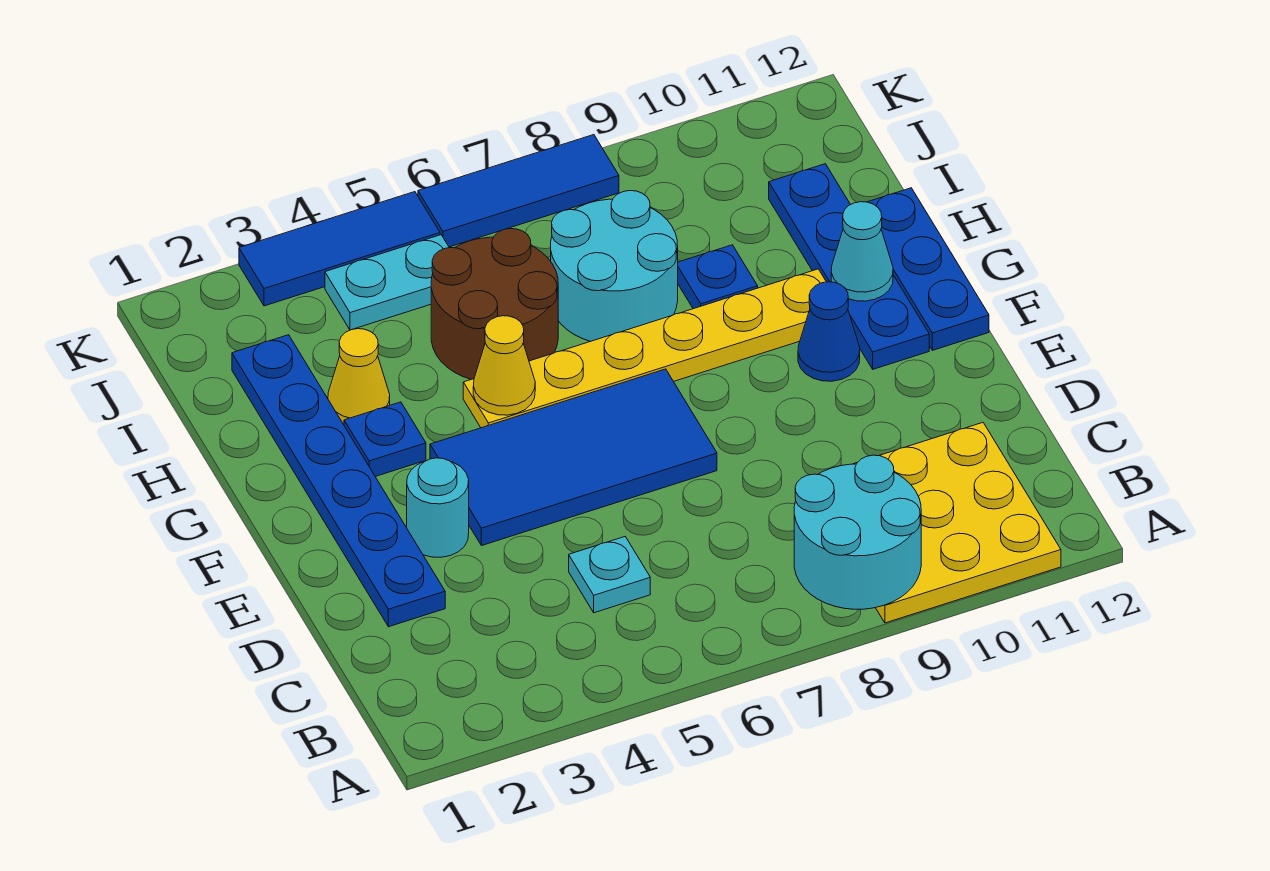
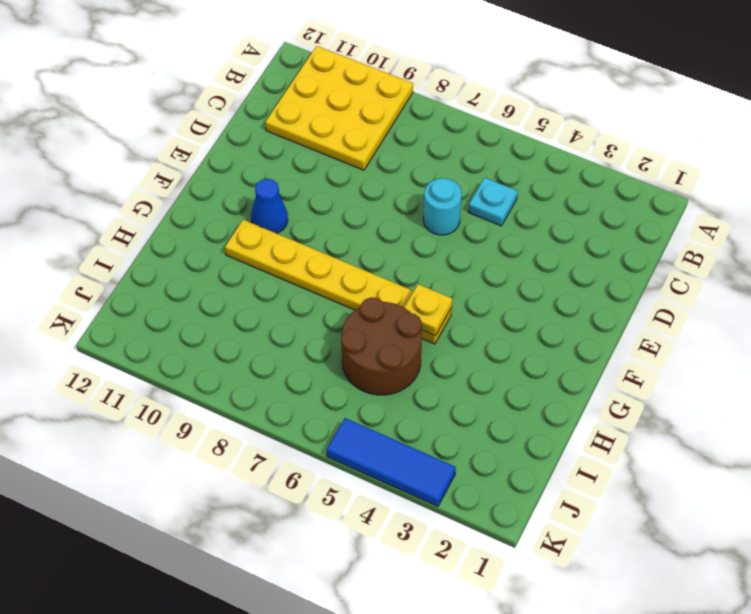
cyan round brick D6 level 1 -> cyan round brick E3 level 1
yellow plate G5 level 2 -> yellow cone G5 level 2
none -> blue plate D2:I2 level 1
none -> blue tile E4:F7 level 1
none -> blue plate F11:I11 level 1

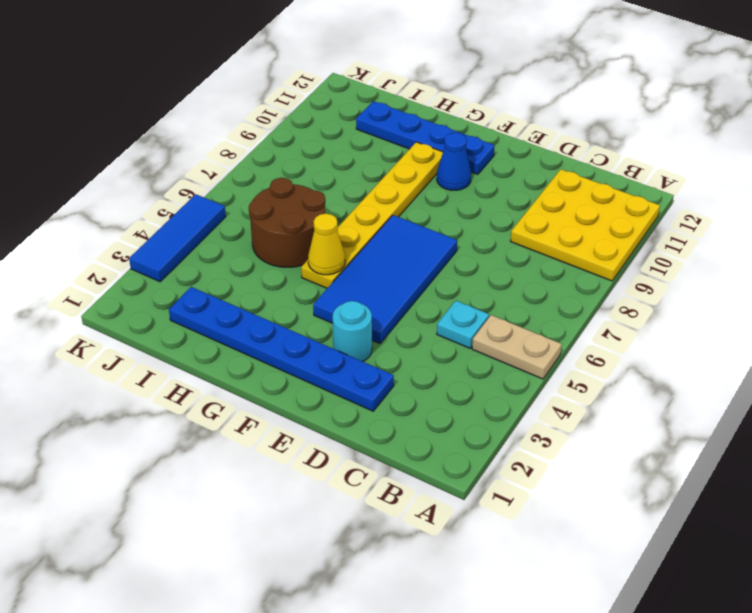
tan plate A5:B5 level 1 -> none
none -> blue plate F12:H12 level 1
none -> blue plate G3 level 1
none -> yellow cone H3 level 1

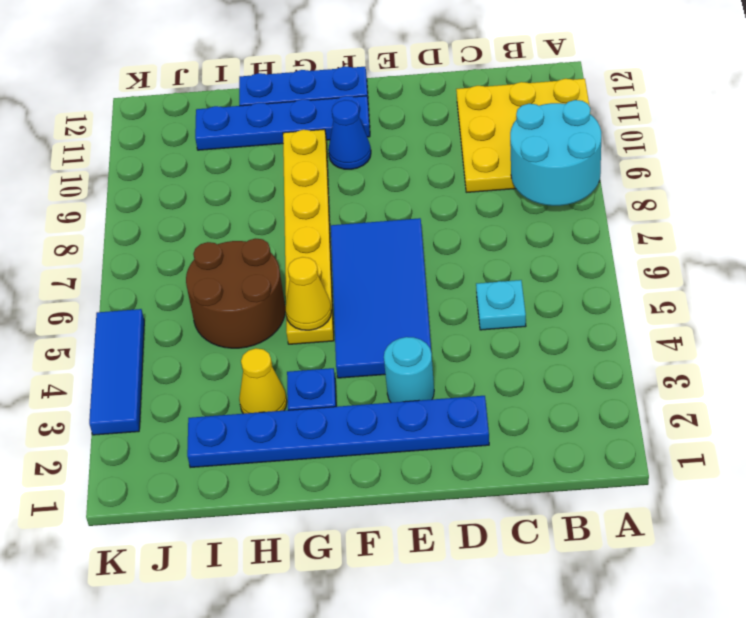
none -> cyan round brick H7:I8 level 1
none -> blue plate H9 level 1
none -> cyan plate J4:J5 level 1

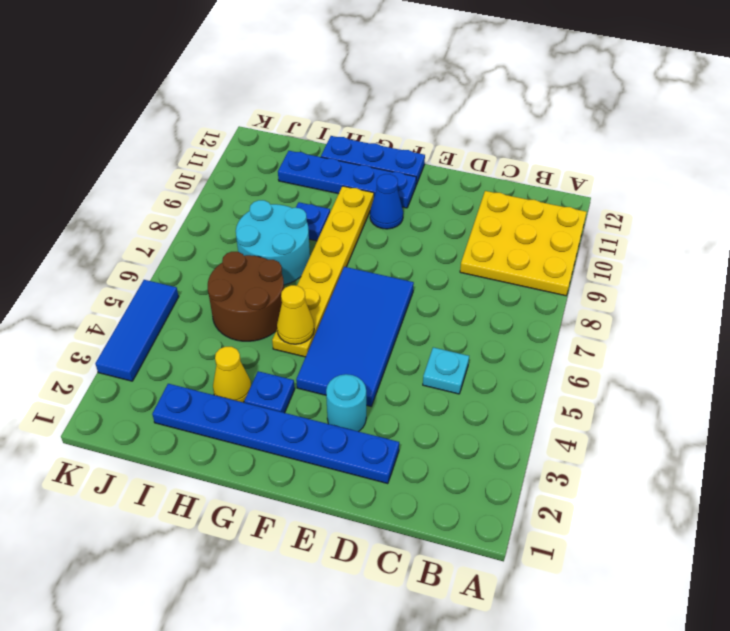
none -> cyan plate J4:J5 level 1
none -> blue tile K6:K8 level 1
none -> cyan round brick A8:B9 level 2

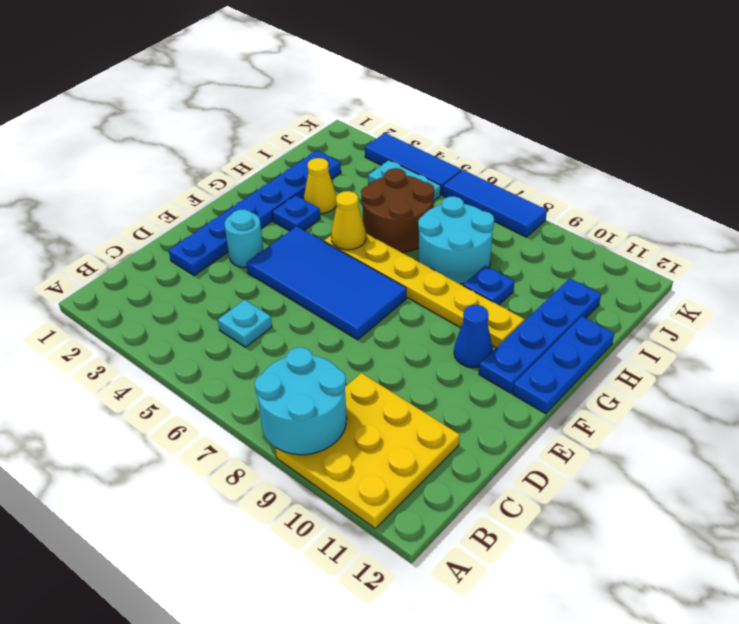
none -> cyan cone G11 level 2

